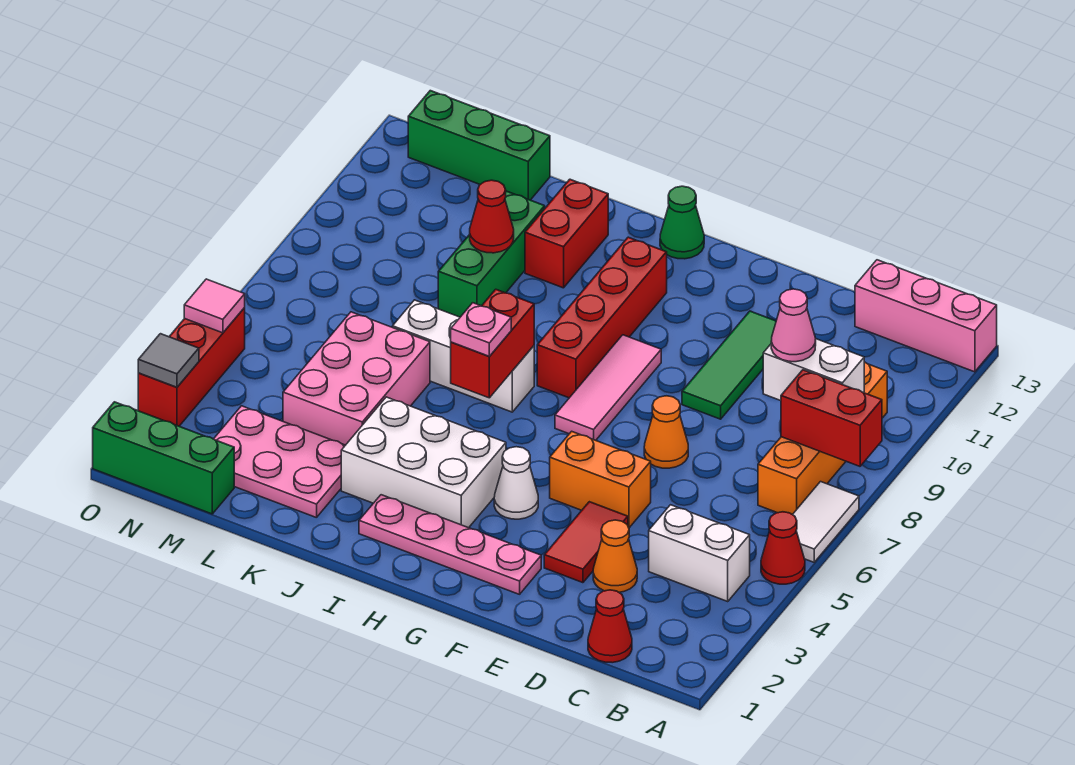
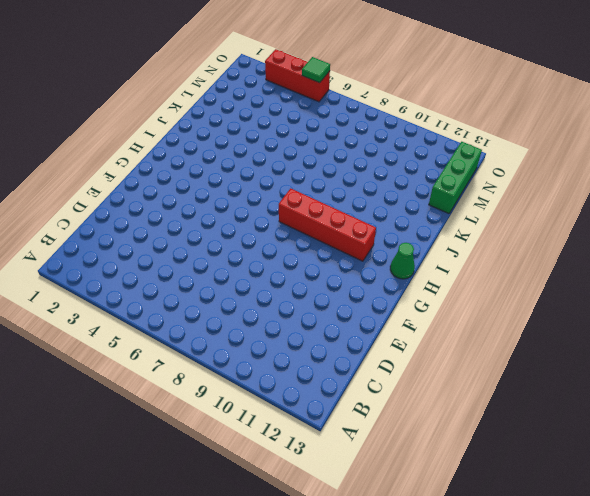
green tile O5 level 2 -> pink tile O5 level 2
none -> red cone A5 level 1
none -> white tile A6:A7 level 1
none -> pink brick A13:C13 level 1
none -> white brick B4:C4 level 1

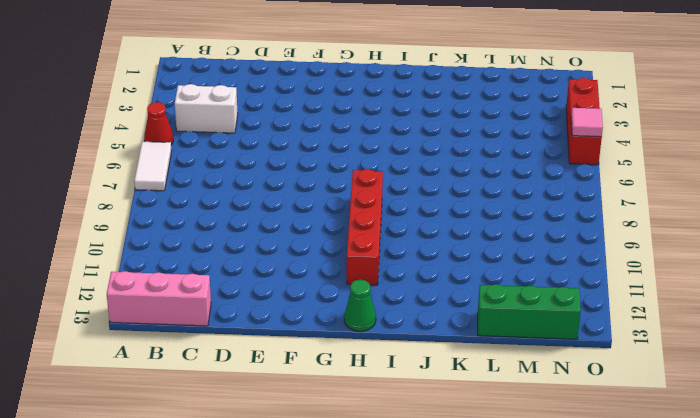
none -> orange brick B7:B10 level 1
none -> red cone C1 level 1
none -> orange cone D3 level 1
none -> red tile E3:E4 level 1

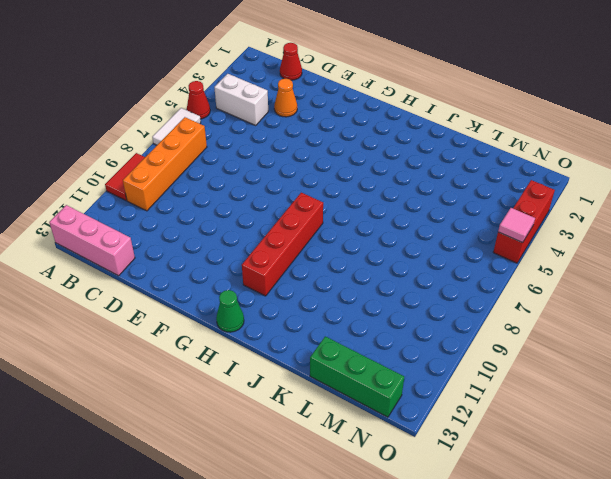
red tile A9:A10 level 1 -> red tile E3:E4 level 1
none -> orange brick E5:F5 level 1
none -> orange cone E7 level 1
none -> green tile E9:E11 level 1
none -> pink plate F2:I2 level 1

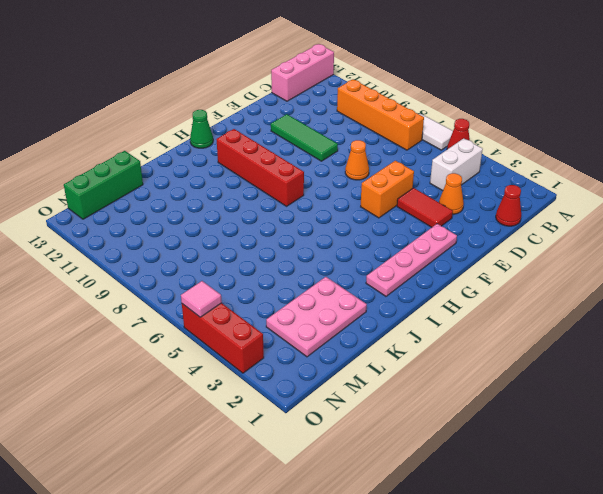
none -> white cone G4 level 1
none -> pink tile G7:G9 level 1
none -> white brick H3:J4 level 1
none -> white brick I7:K7 level 1

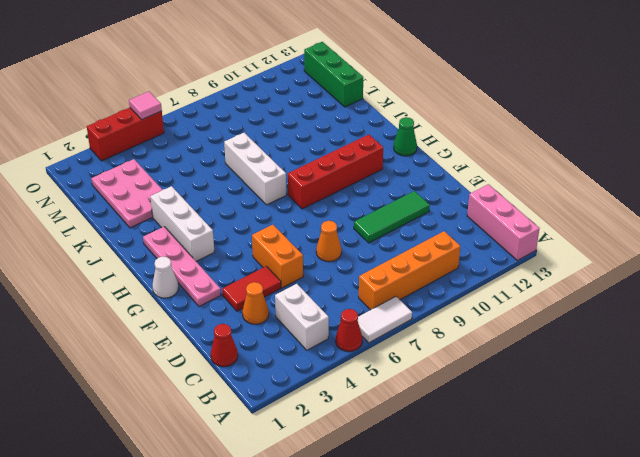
white cone G1 level 1 -> white cone G4 level 1
white brick H3:J3 level 1 -> white brick H3:J4 level 1
none -> pink tile G7:G9 level 1
none -> red brick J11:J12 level 1
none -> pink brick K4:L6 level 1
none -> green brick K9:K11 level 1

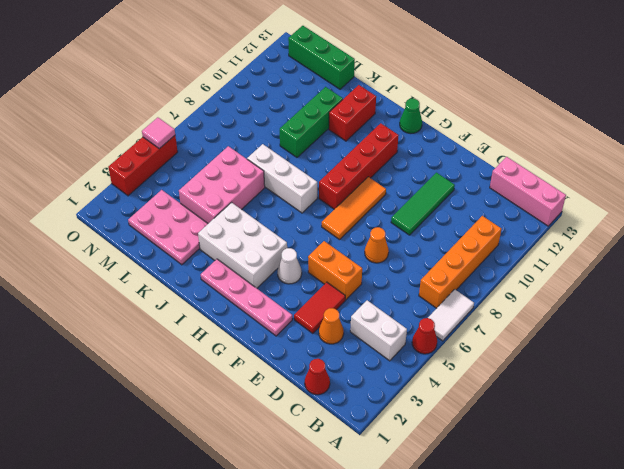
orange tile G7:G9 level 1 -> pink tile G7:G9 level 1
none -> green brick M1:O1 level 1
none -> red brick A8:B8 level 2
none -> white brick B9:C9 level 2
none -> red brick I6:I7 level 2

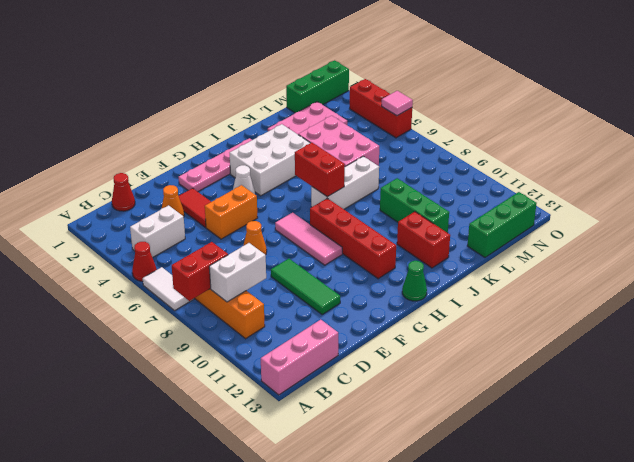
none -> red cone K10 level 2
none -> grey tile O3 level 2
none -> pink cone C9 level 3
none -> pink plate I6 level 3

